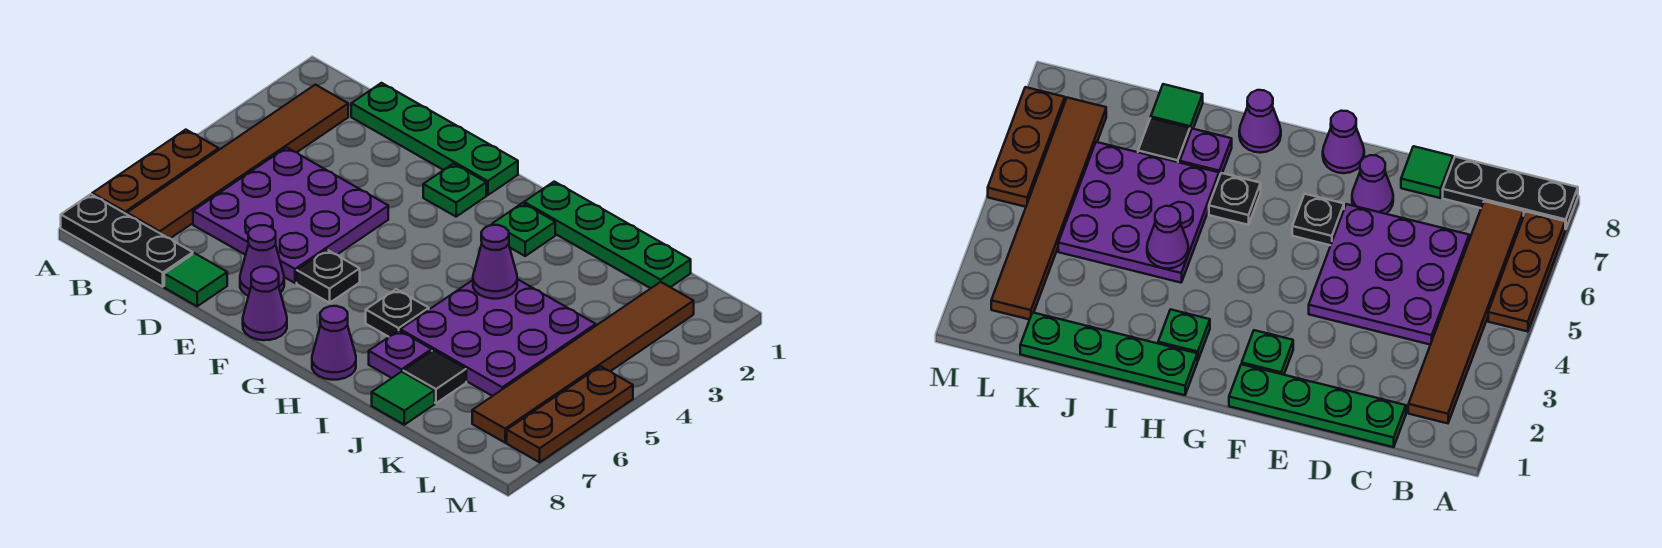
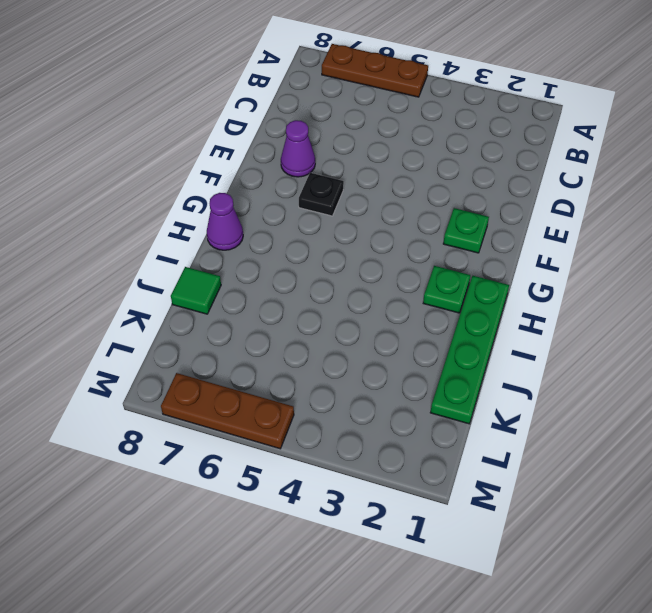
none -> black plate A8:C8 level 1
none -> brown tile B2:B7 level 1
none -> green plate C1:F1 level 1

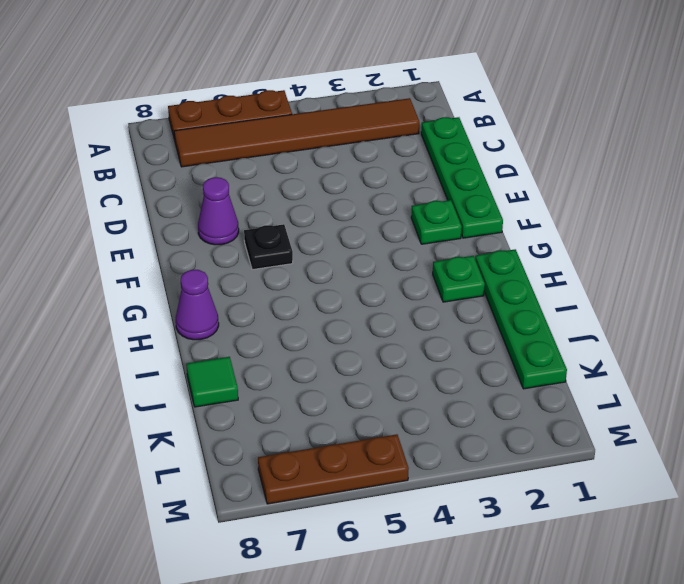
none -> black plate A8:C8 level 1
none -> purple plate C4:E6 level 1
none -> green tile D8 level 1

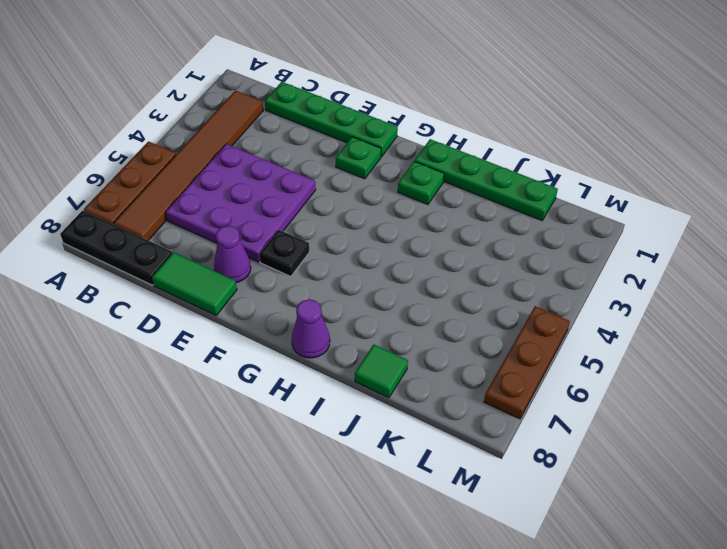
green tile D8:E8 level 1 -> green tile D8 level 1
none -> purple cone F8 level 1
none -> black plate H6 level 1
none -> purple plate I4:K6 level 1

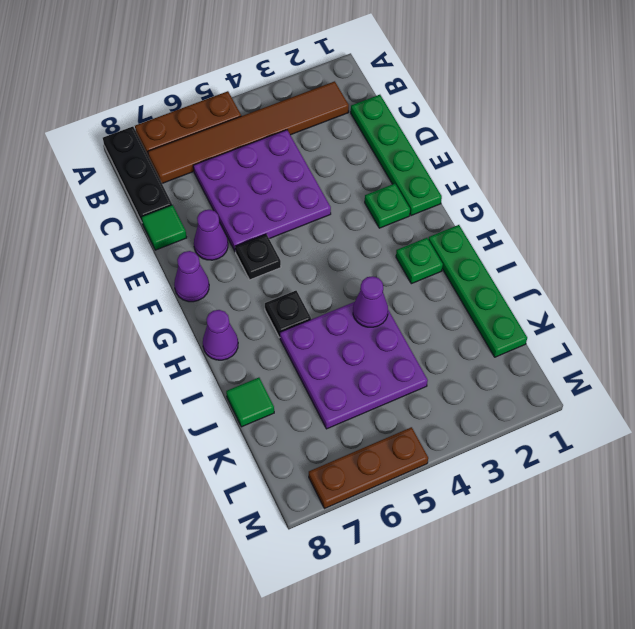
none -> purple plate I7 level 1
none -> black tile J7 level 1
none -> brown tile L2:L7 level 1

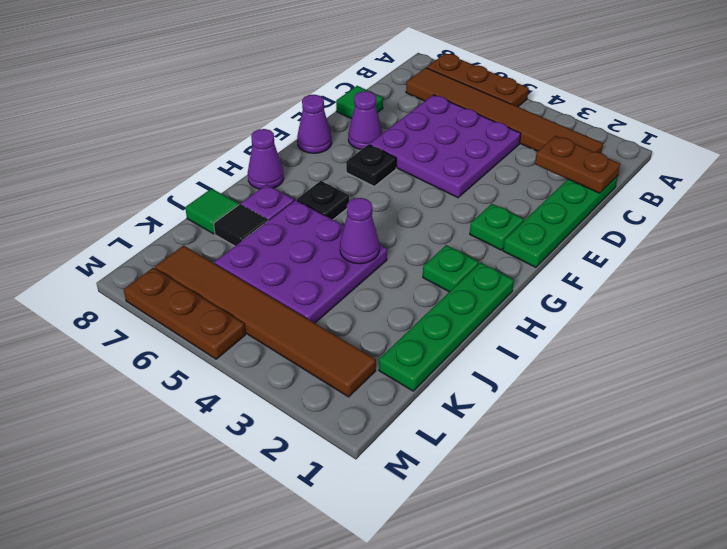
brown plate C1:C2 level 2 -> none
none -> black plate A8:C8 level 1

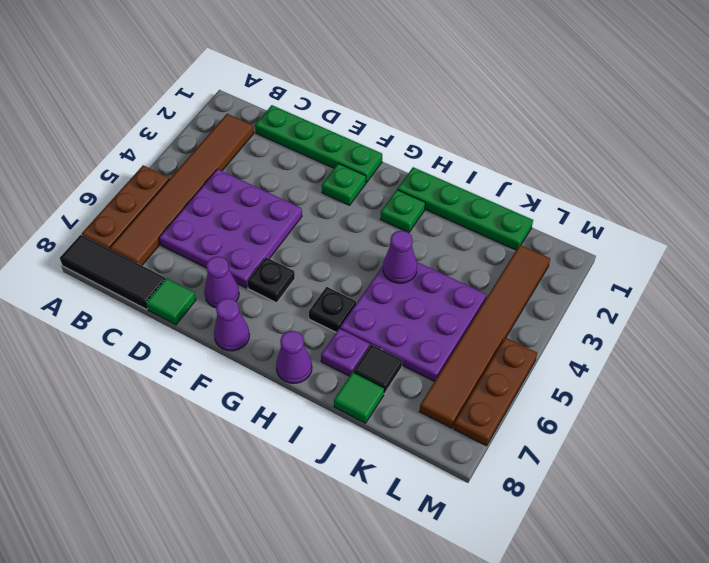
black tile A8:C8 level 1 -> black plate A8:C8 level 1

